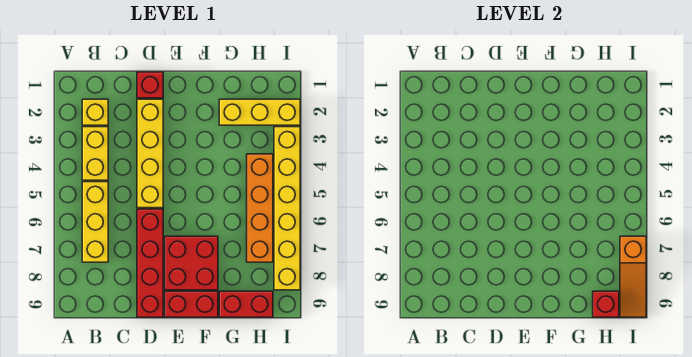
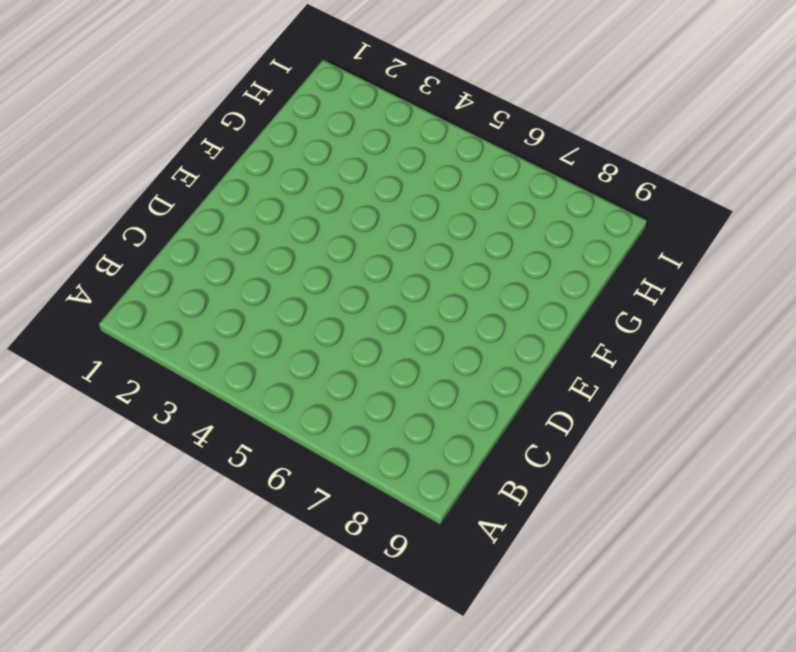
none -> yellow brick B2 level 1
none -> yellow brick B3:B4 level 1
none -> yellow brick B5:B7 level 1

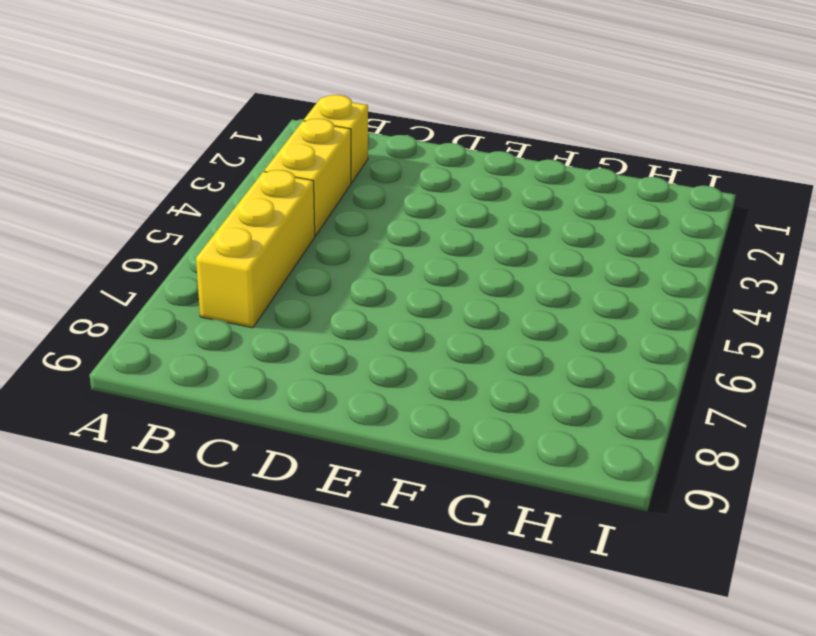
none -> red brick D1 level 1
none -> yellow brick D2:D5 level 1
none -> red brick D6:D9 level 1

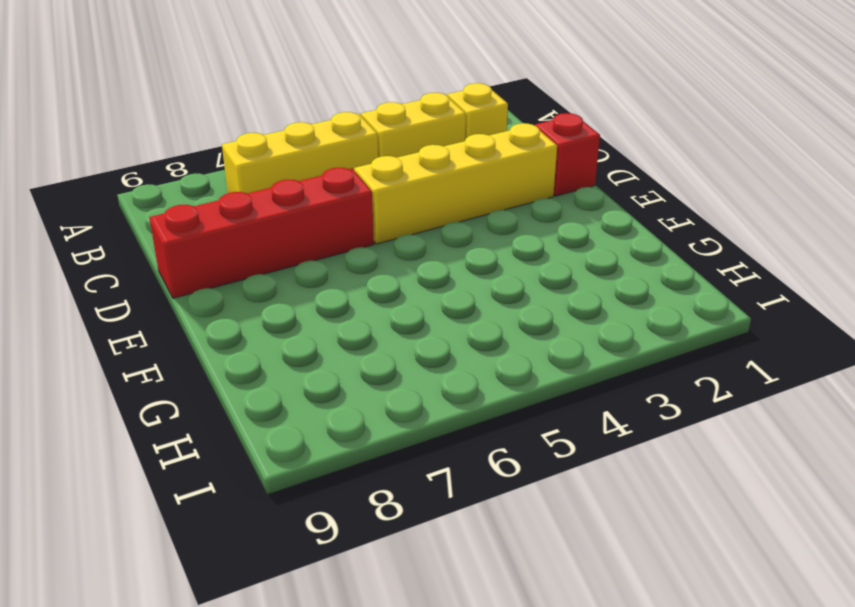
none -> red brick E7:F8 level 1
none -> red brick E9:F9 level 1
none -> yellow brick G2:I2 level 1

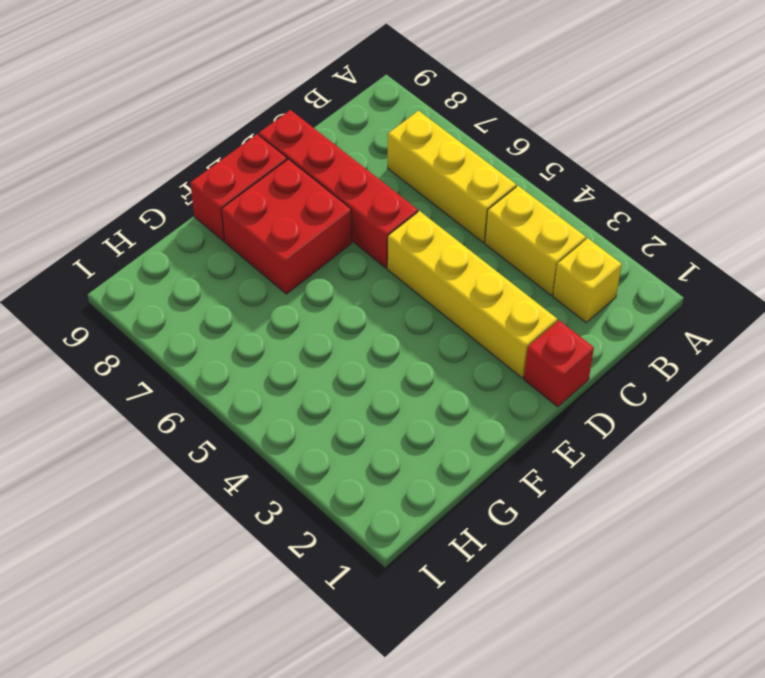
none -> yellow brick G2:I2 level 1
none -> red brick G9:H9 level 1
none -> orange brick H4:H7 level 1

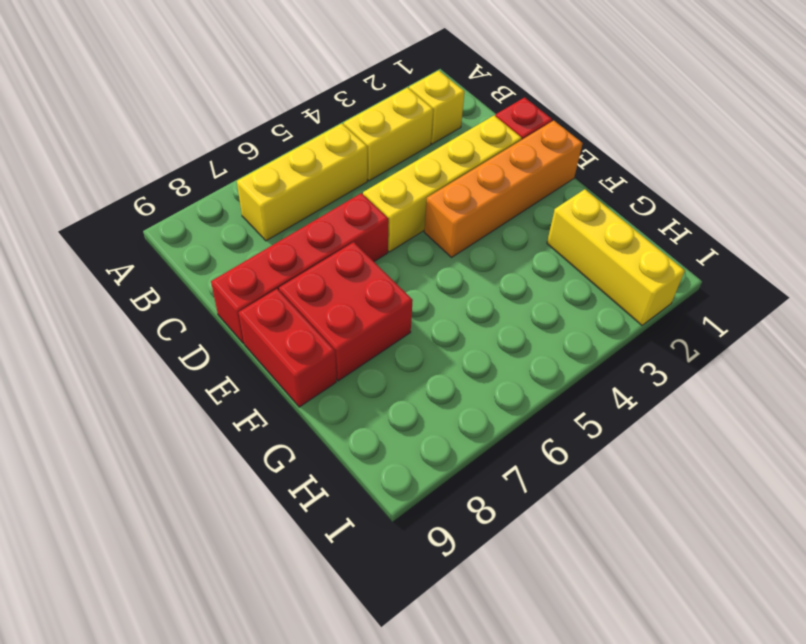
orange brick E1:E4 level 1 -> orange brick H4:H7 level 1
none -> red brick G9:H9 level 1
none -> yellow brick I3:I8 level 1
none -> red brick H9 level 2

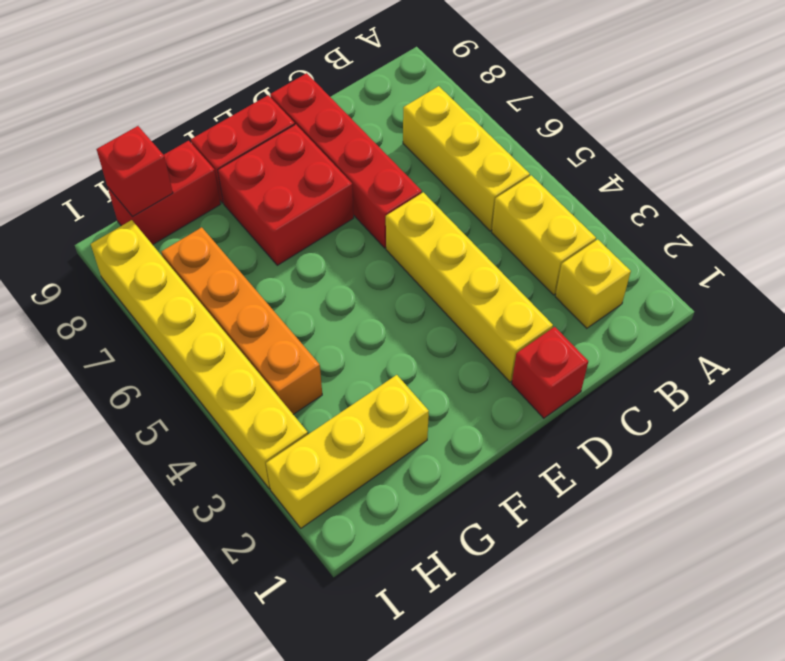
none -> orange slope I7:I9 level 2 top 7

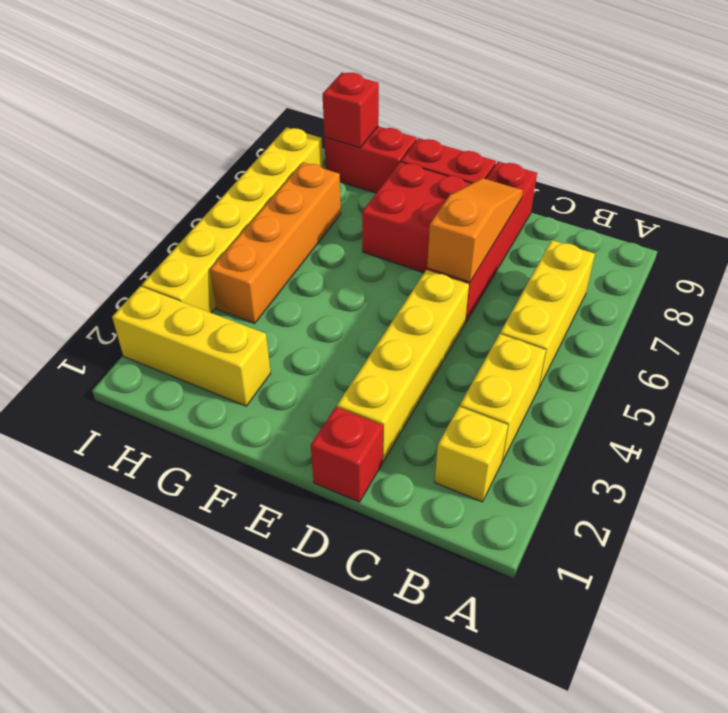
orange slope D6:D8 level 2 top 6 -> orange slope I7:I9 level 2 top 7

